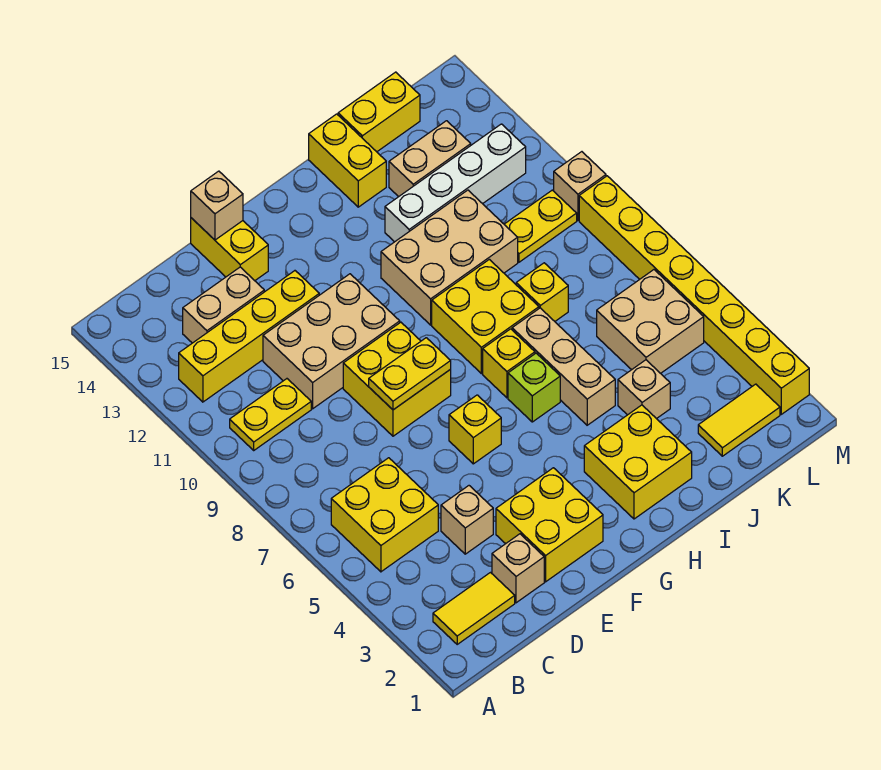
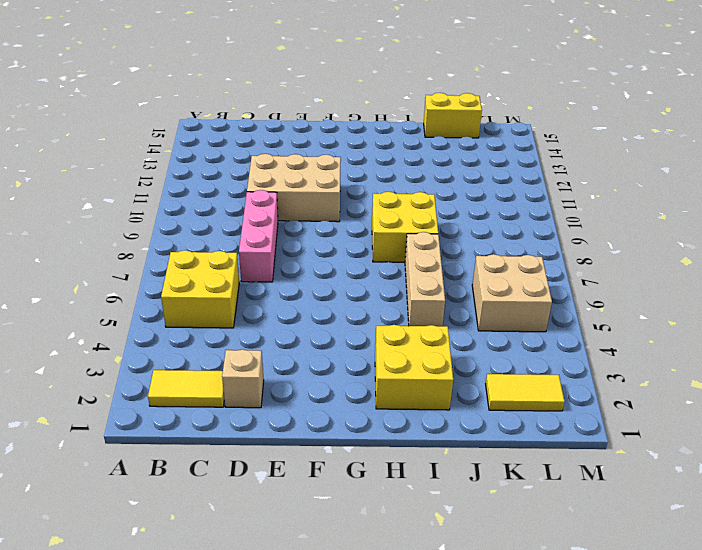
pink brick D7:D9 level 1 -> none
none -> yellow plate B10:C10 level 1
none -> yellow brick B12:E12 level 1
none -> tan brick C13:D13 level 1
none -> tan brick D4 level 1

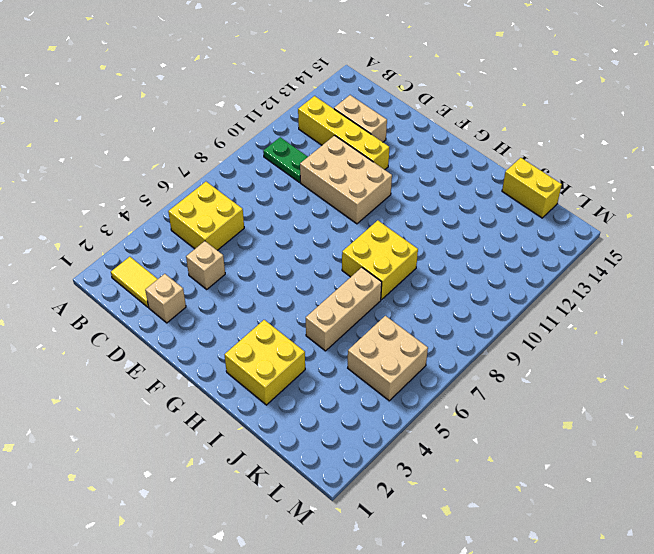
green plate B10:C10 level 1 -> yellow plate B10:C10 level 1
none -> yellow brick E2:F3 level 1
none -> yellow brick E8:F9 level 1
none -> yellow brick E14:E15 level 1
none -> yellow brick F6 level 1

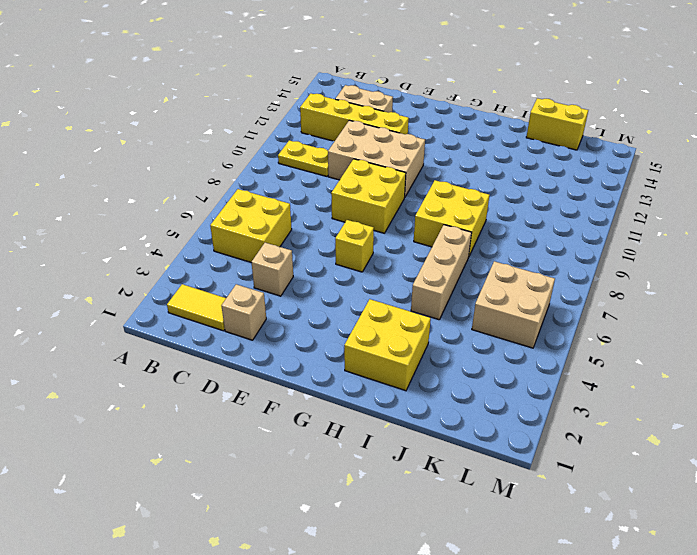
none -> yellow brick E2:F3 level 1
none -> yellow brick E14:E15 level 1
none -> lime brick H6 level 1
none -> yellow brick H7 level 1

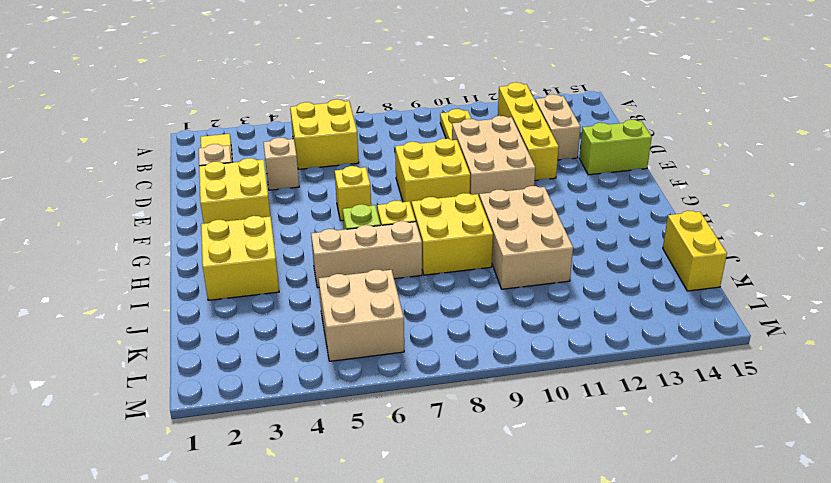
lime brick E14:E15 level 1 -> yellow brick E14:E15 level 1
none -> white brick I12:L12 level 1
none -> yellow brick I14:I15 level 1
none -> tan brick J4 level 1
none -> yellow brick J8 level 1

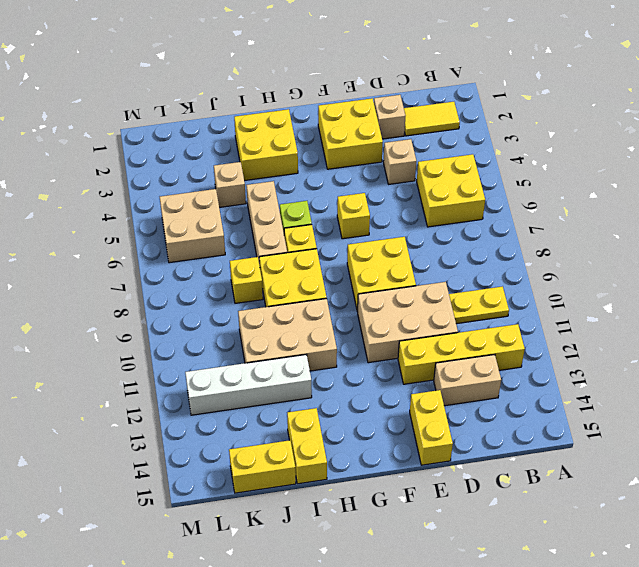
none -> tan brick J13:K13 level 1
none -> yellow tile K2:L2 level 1
none -> yellow plate K10:L10 level 1
none -> yellow brick M2:M9 level 1

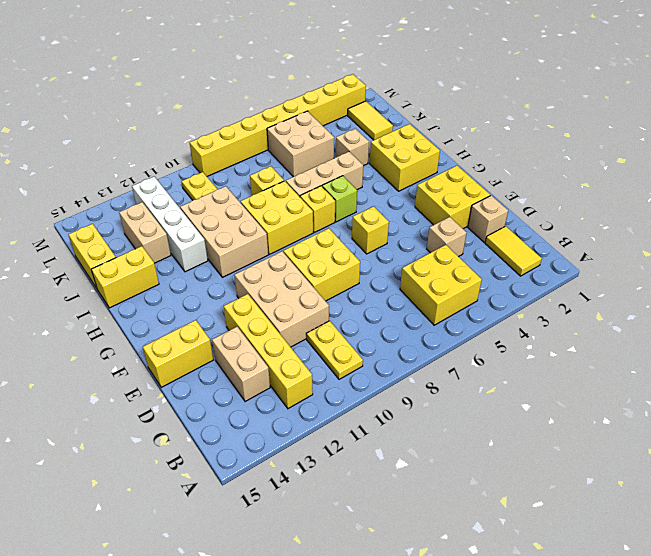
none -> tan brick M10 level 1
none -> yellow plate E8:F8 level 2
none -> tan brick E15 level 2

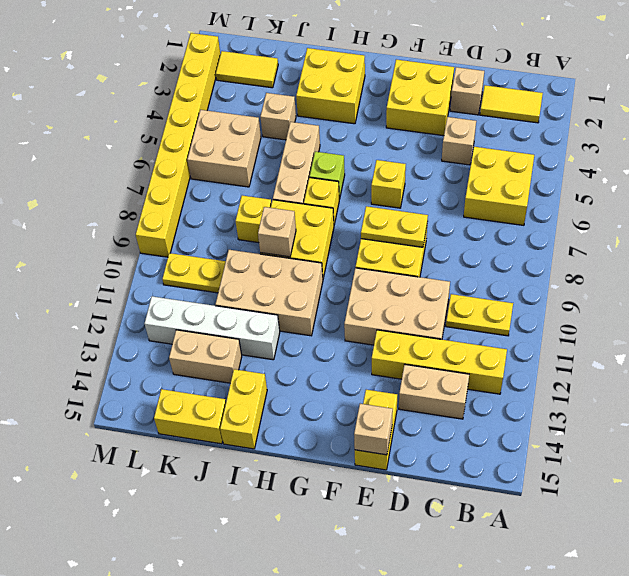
tan brick I9 level 2 -> tan brick M10 level 1

